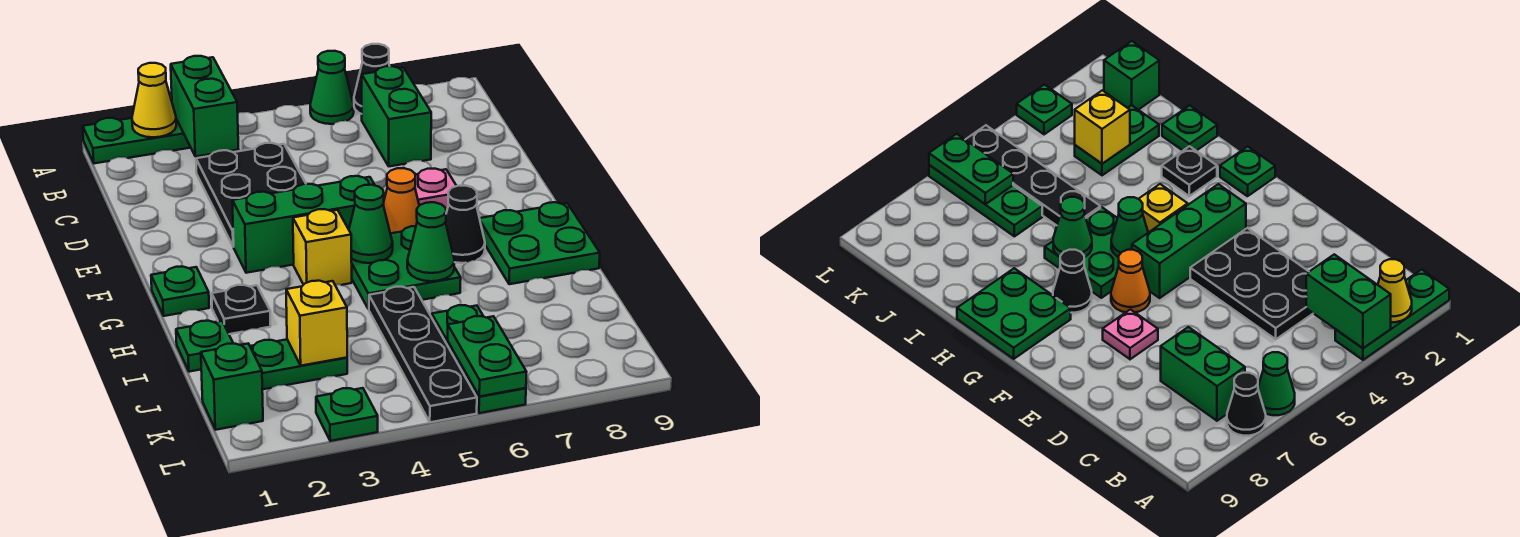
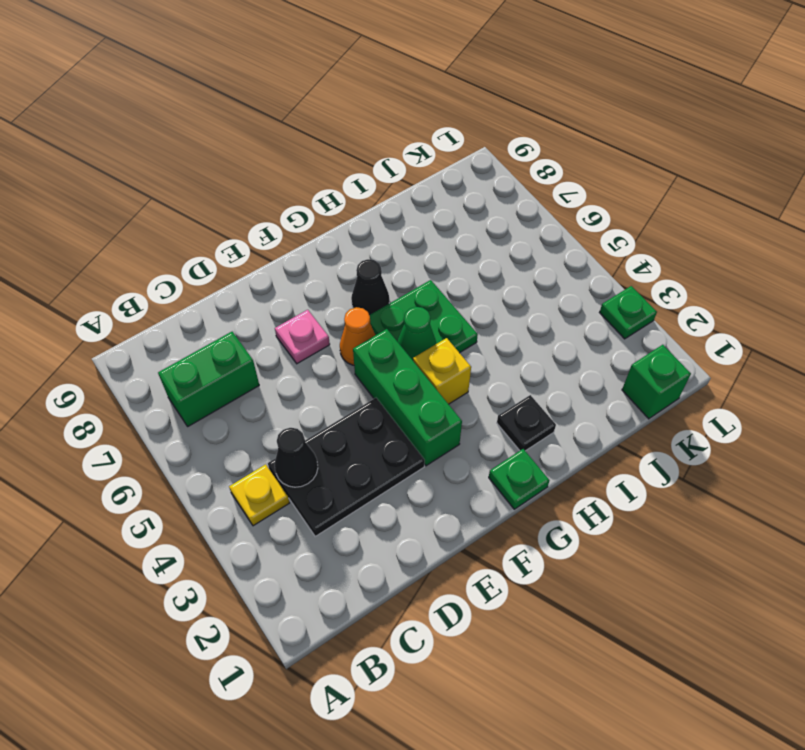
yellow plate B4 level 1 -> none
black cone C4 level 2 -> black cone A7 level 1
none -> green plate A1:A3 level 1
none -> green cone A6 level 1
none -> green plate G8:H9 level 1

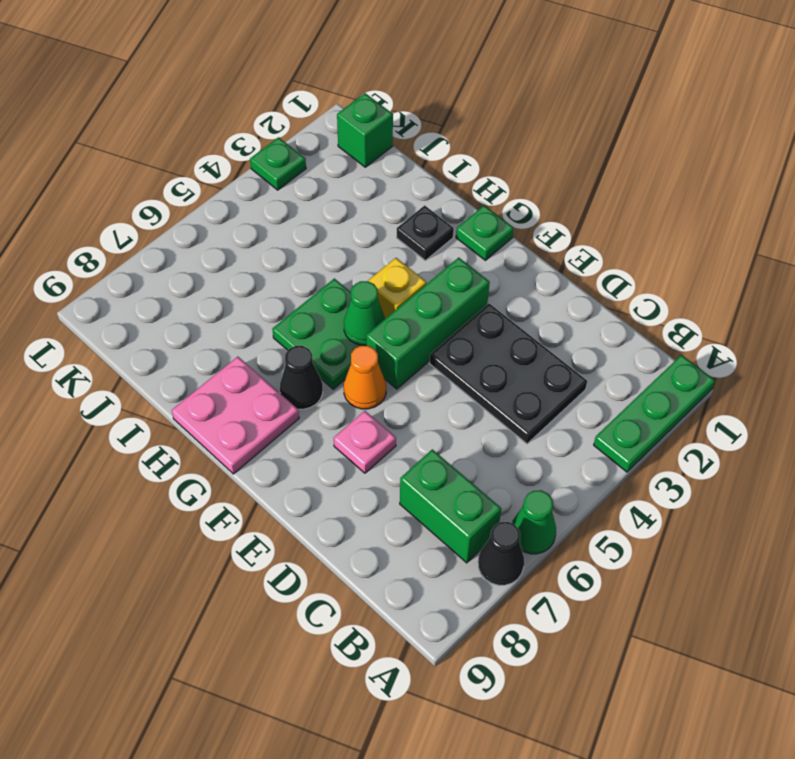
pink plate G8:H9 level 1 -> green plate G8:H9 level 1
none -> green plate I1 level 1
none -> black plate I5:L5 level 1
none -> green plate J2:J3 level 1

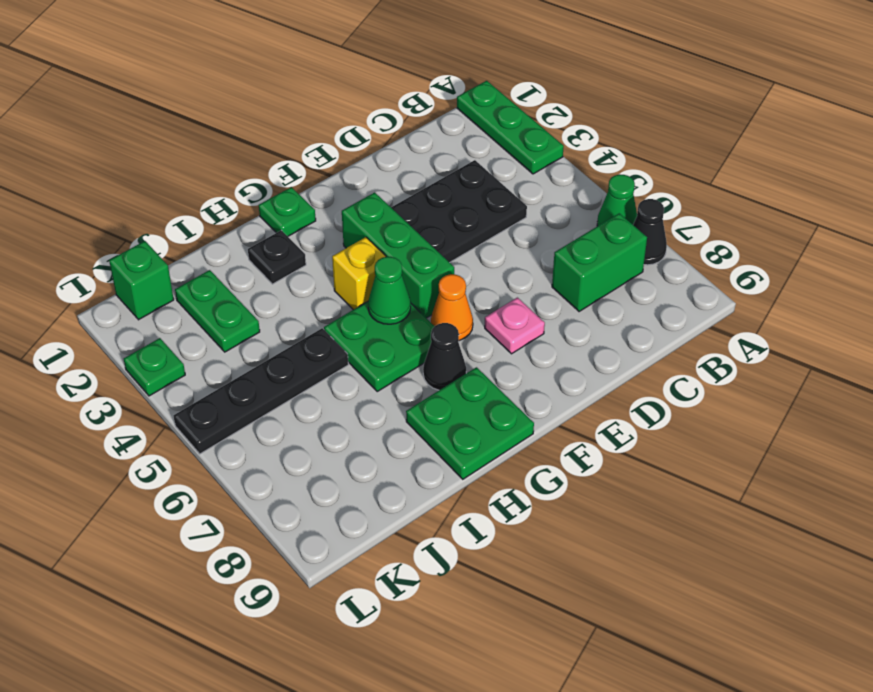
none -> green plate I1 level 1
none -> green plate J6:L6 level 1
none -> yellow cone A2 level 2

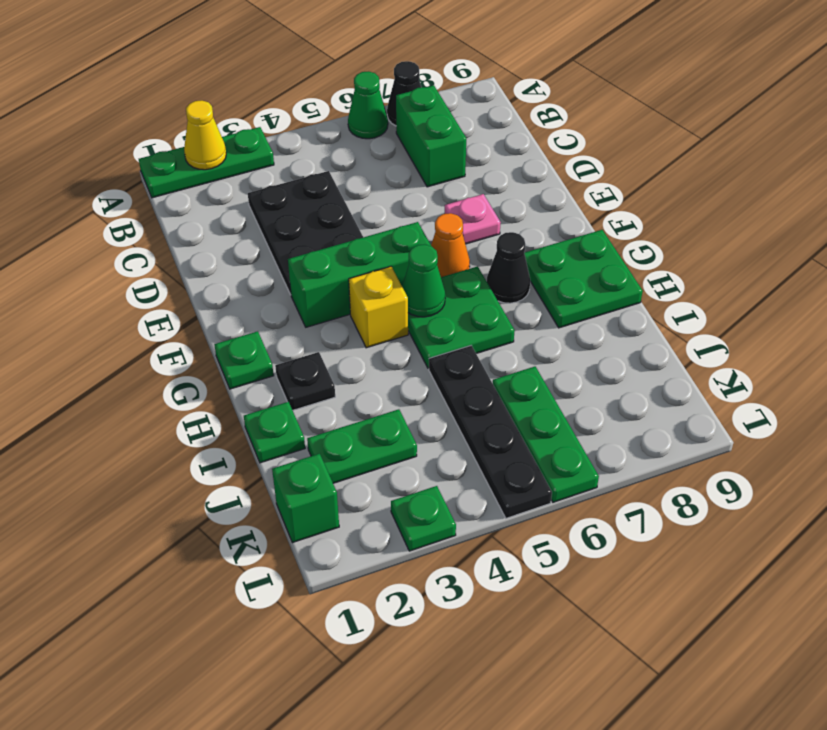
none -> green brick A3:B3 level 2
none -> green cone H6 level 2
none -> yellow brick J3 level 2

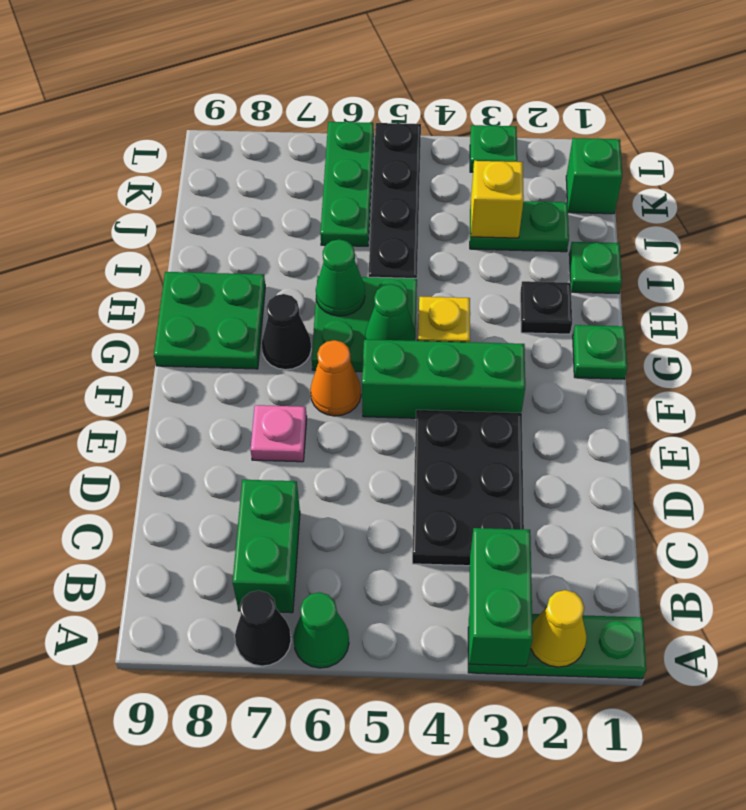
none -> green plate K6:L6 level 2

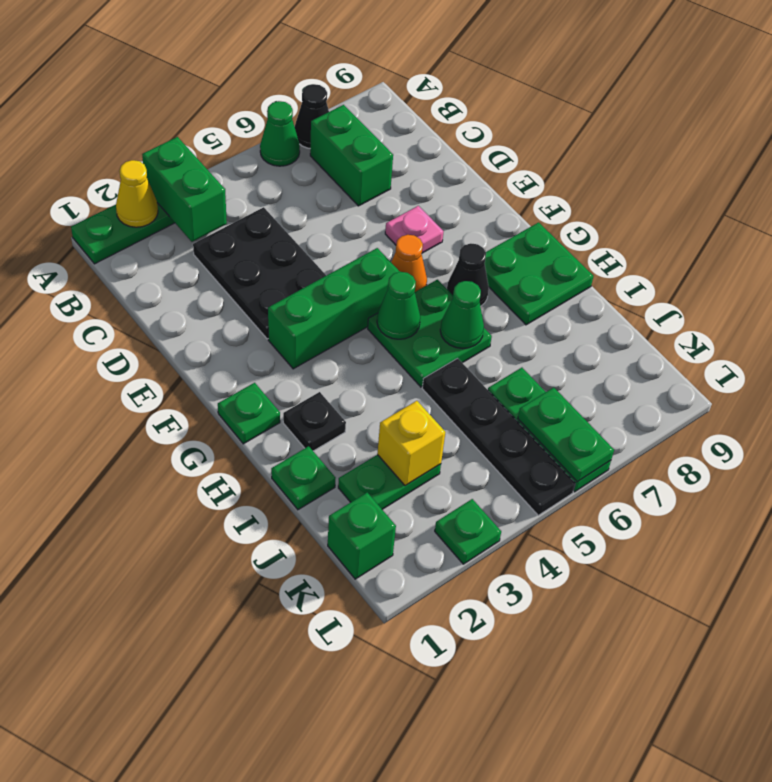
none -> yellow brick G4 level 1

